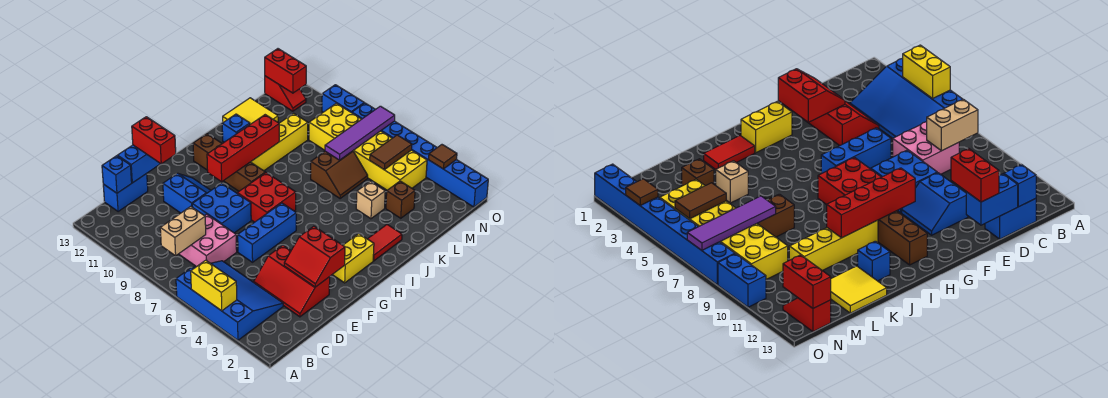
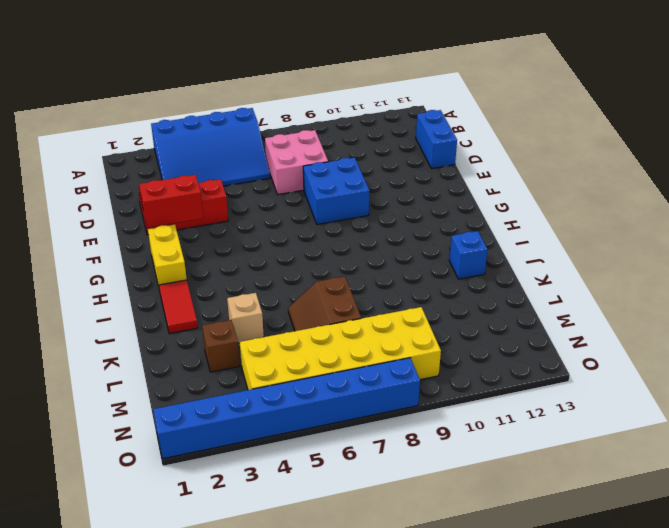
none -> blue brick E6:G6 level 1
none -> blue slope E10:F11 level 1 top E
none -> red brick G7:H8 level 1
none -> brown brick H9:H12 level 1

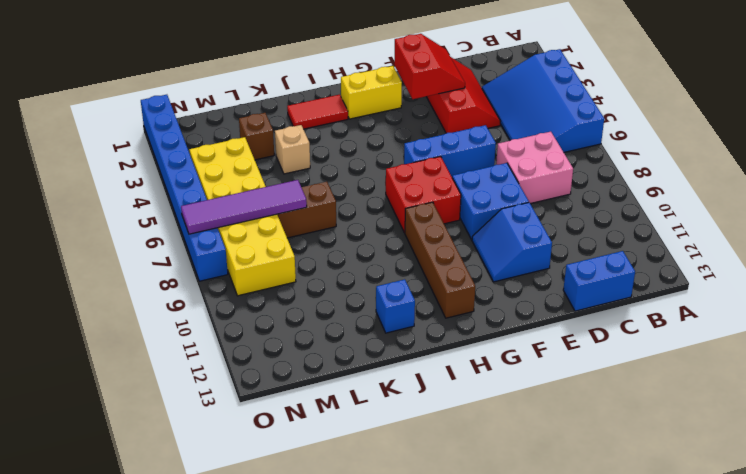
none -> yellow brick I10:L10 level 1
none -> yellow tile K12:L13 level 1
none -> red slope N12:N13 level 1 top 13
none -> blue brick O9:O10 level 1

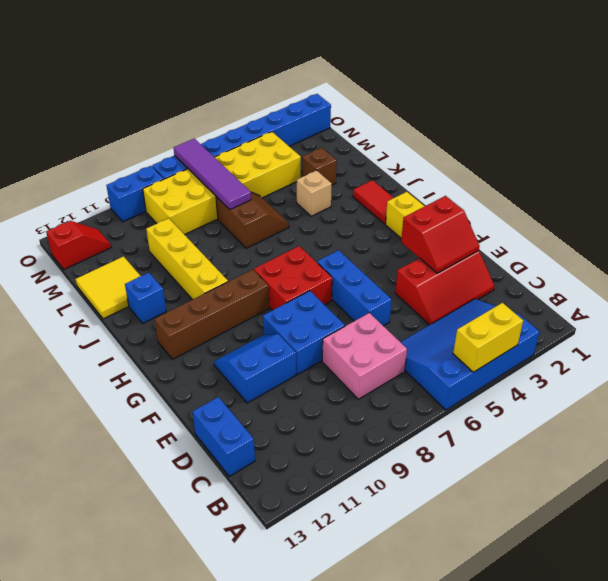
none -> tan brick B8:C8 level 2
none -> blue brick C13 level 2
none -> blue brick D13:E13 level 2
none -> red brick G10:J10 level 2

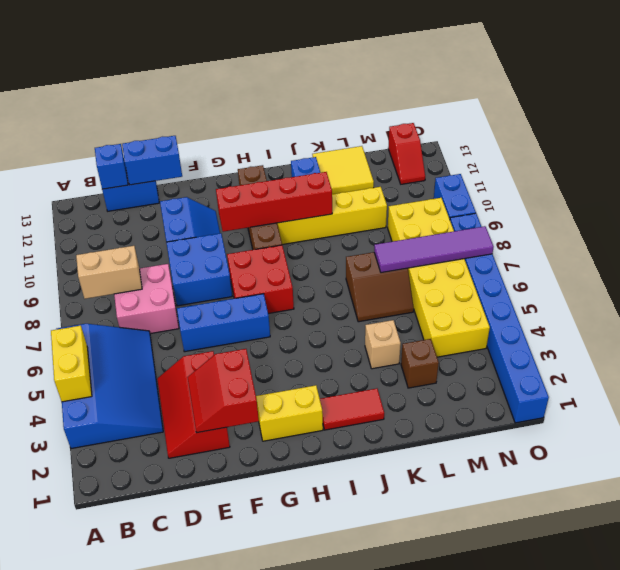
none -> brown tile M5:N5 level 2
none -> red brick N12:N13 level 2
none -> brown tile O3 level 2
none -> red brick E12:E13 level 3

